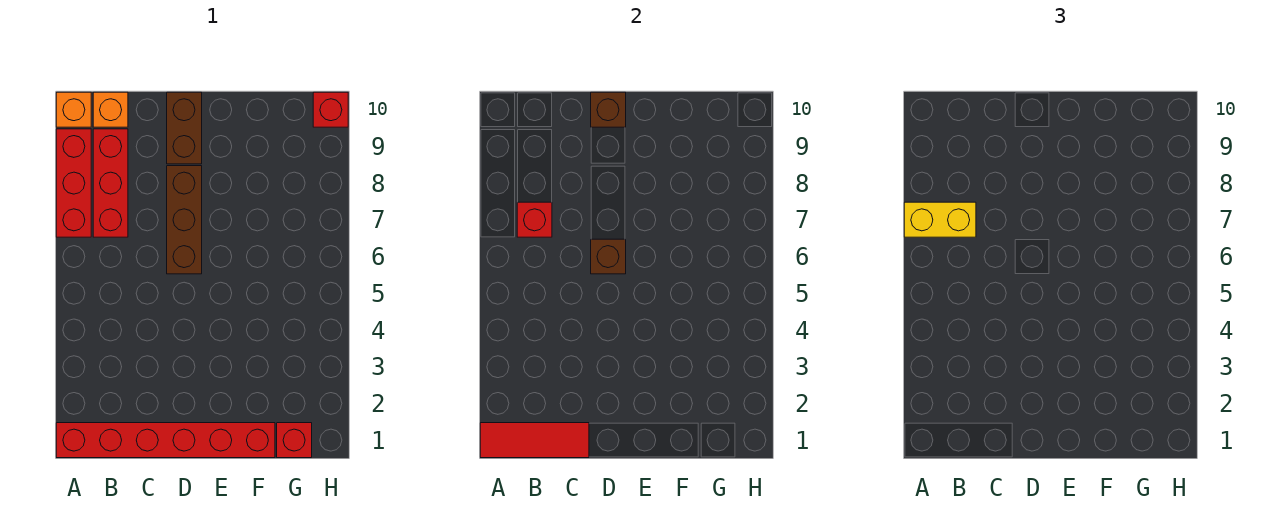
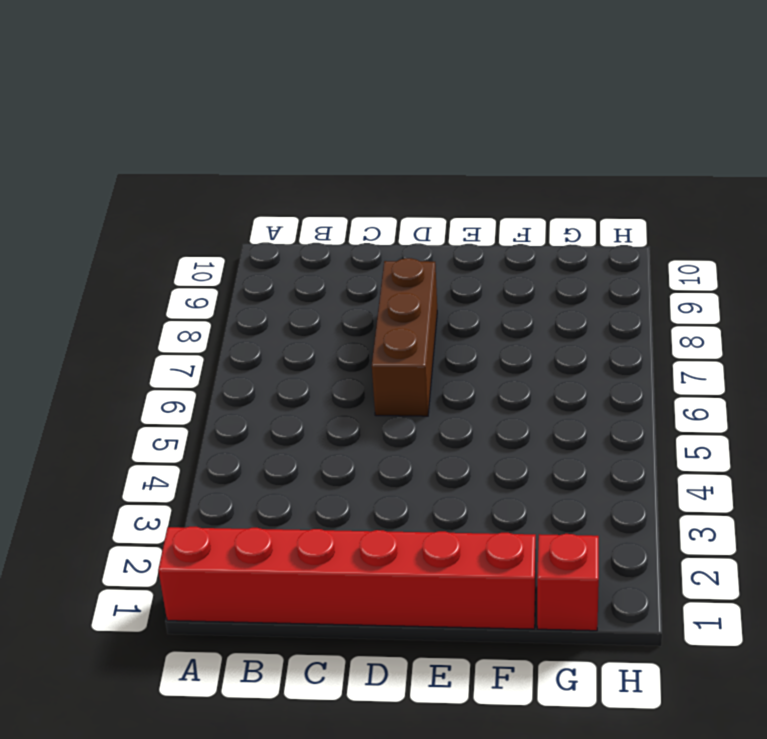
none -> red brick A7:A9 level 1
none -> orange brick A10 level 1
none -> red brick B7:B9 level 1

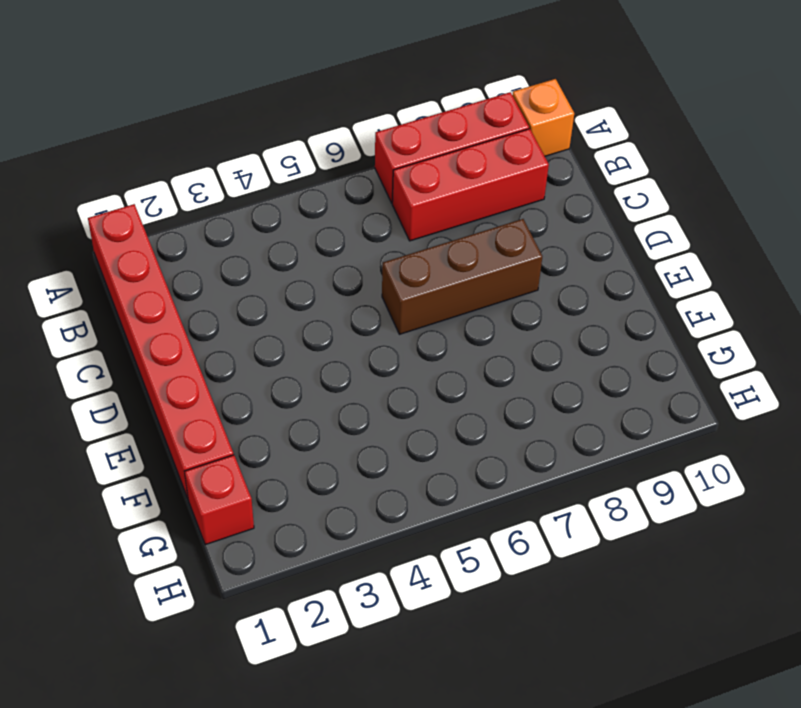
none -> orange brick B10 level 1
none -> brown brick D9:D10 level 1
none -> red brick H10 level 1

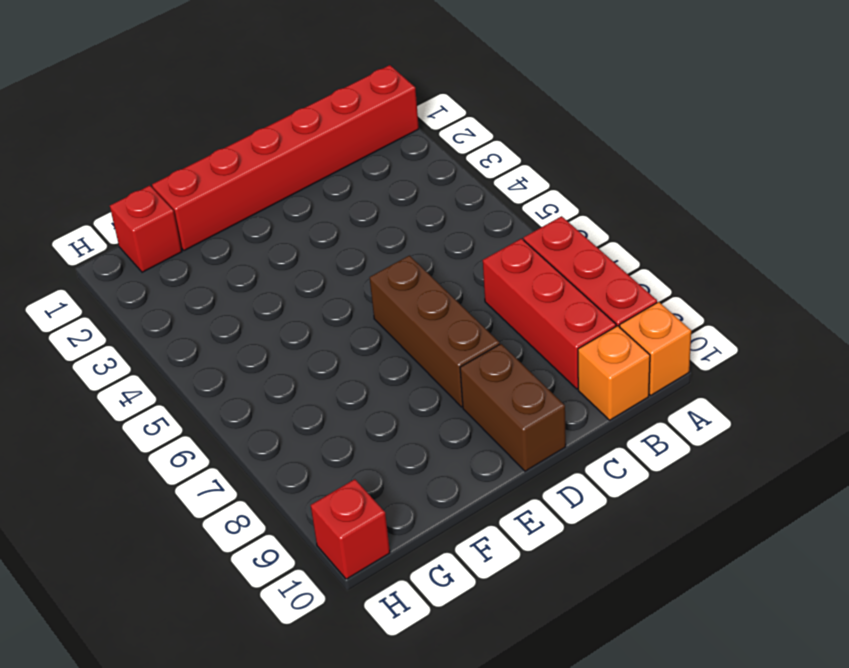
none -> red tile A1:C1 level 2
none -> red brick B7 level 2
none -> brown brick D6 level 2

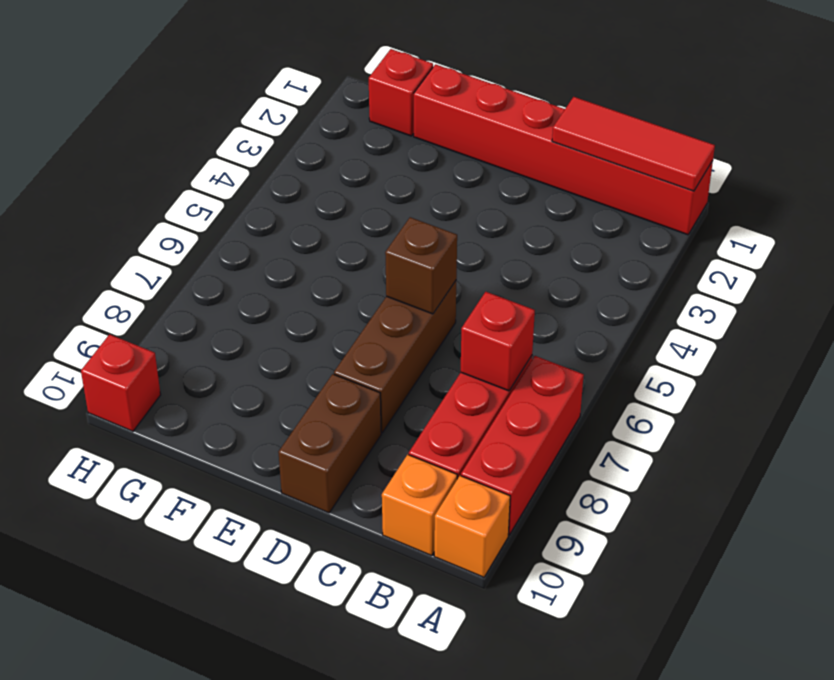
none -> brown brick D10 level 2
none -> yellow brick A7:B7 level 3

